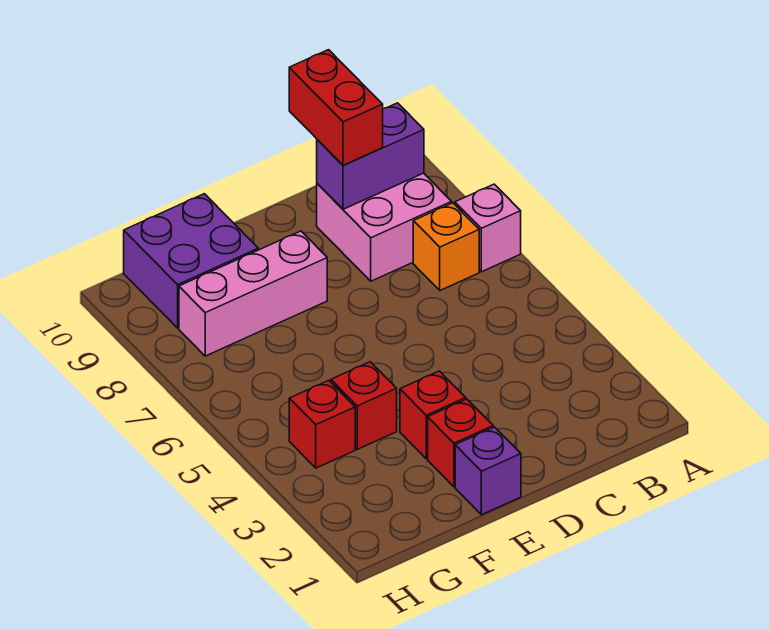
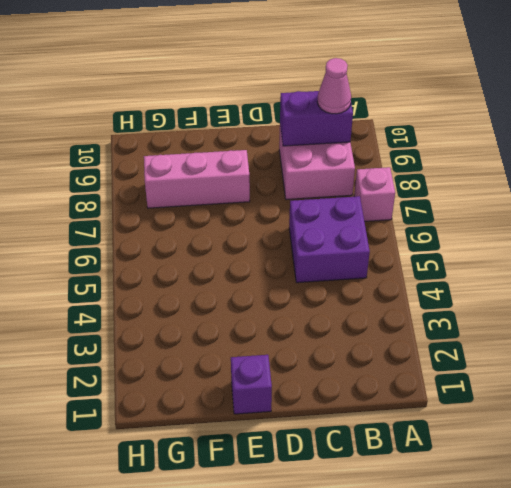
purple brick B5:C6 level 1 -> purple brick F9:G10 level 1
pink cone B9 level 3 -> none
none -> orange brick B7 level 1
none -> red brick E2 level 1
none -> red brick E3 level 1

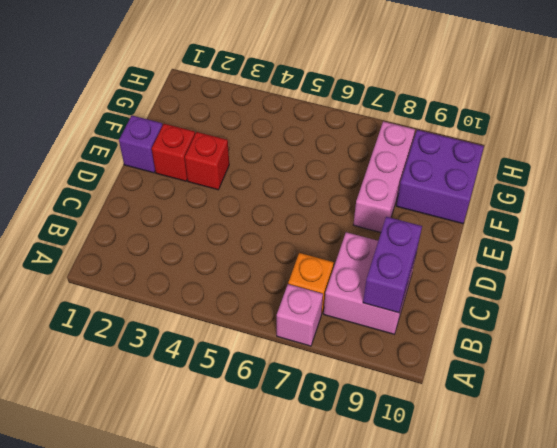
none -> red brick F4 level 1
none -> red brick G4 level 1
none -> red brick C9:C10 level 3

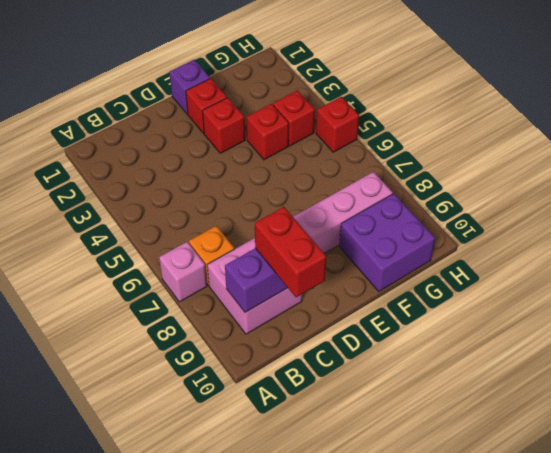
red brick H5 level 1 -> none

